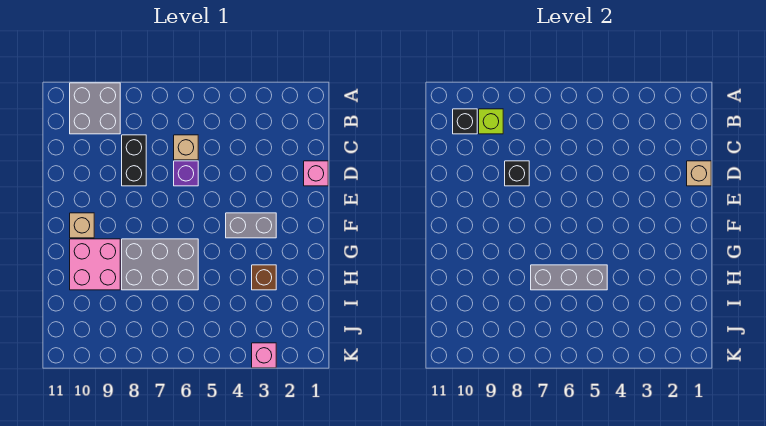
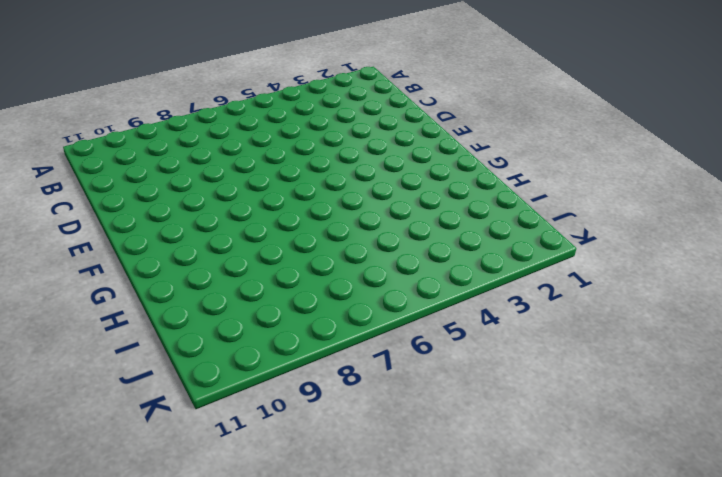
none -> grey brick A9:B10 level 1
none -> tan brick C6 level 1
none -> black brick C8:D8 level 1

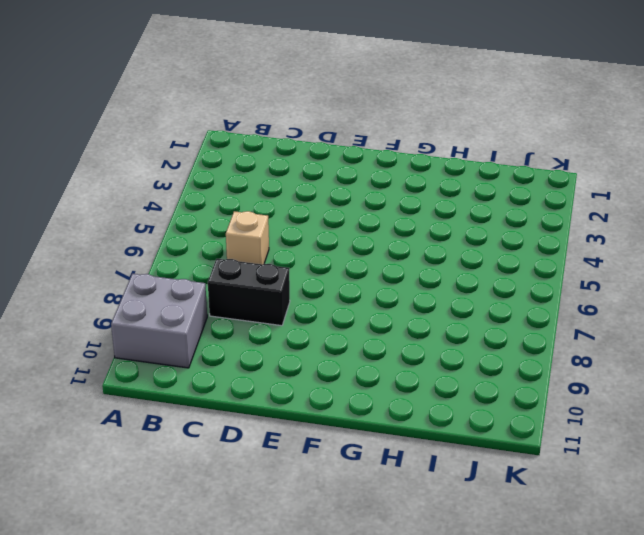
none -> pink brick D1 level 1
none -> purple brick D6 level 1
none -> grey brick F3:F4 level 1

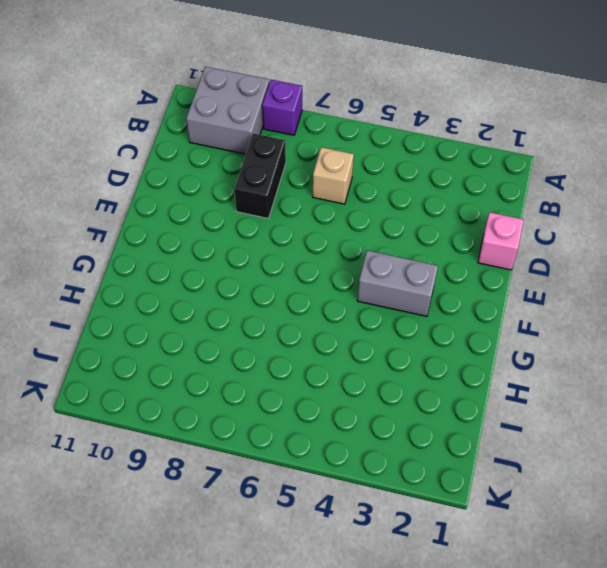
purple brick A8 level 1 -> purple brick D6 level 1
none -> tan brick F10 level 1
none -> grey brick G6:H8 level 1
none -> pink brick G9:H10 level 1

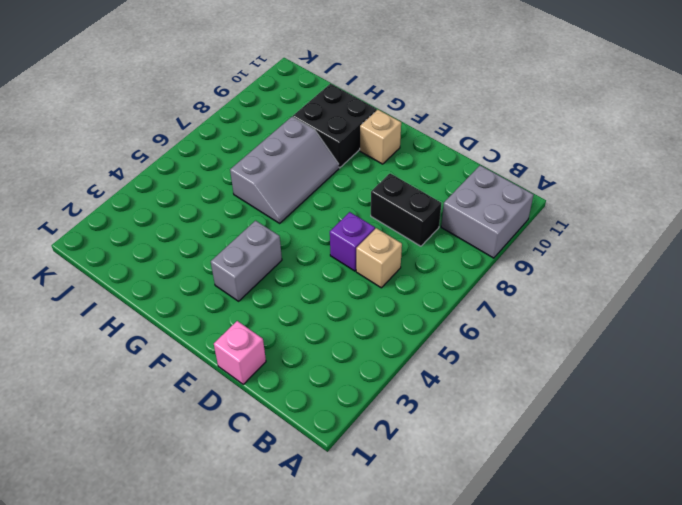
grey slope G6:H8 level 1 top H -> grey brick G6:H8 level 1
black brick G9:H10 level 1 -> pink brick G9:H10 level 1
none -> brown brick H3 level 1
none -> pink brick K3 level 1
none -> lime brick B9 level 2

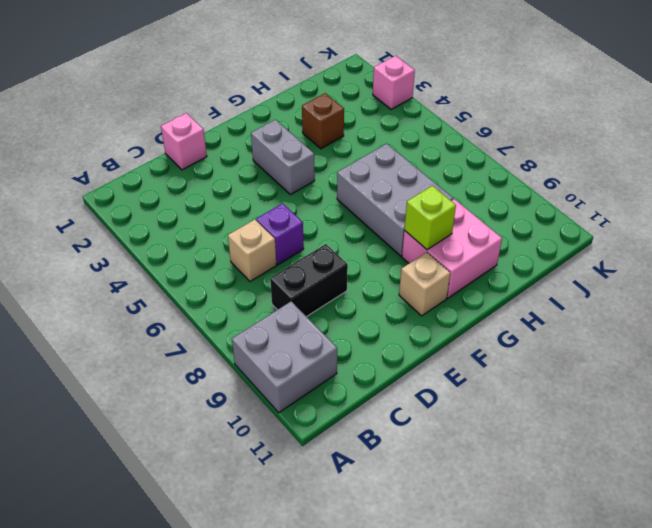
lime brick G9 level 2 -> lime brick B9 level 2
none -> black brick B10 level 2
none -> tan brick D1 level 2
none -> black brick D8 level 2

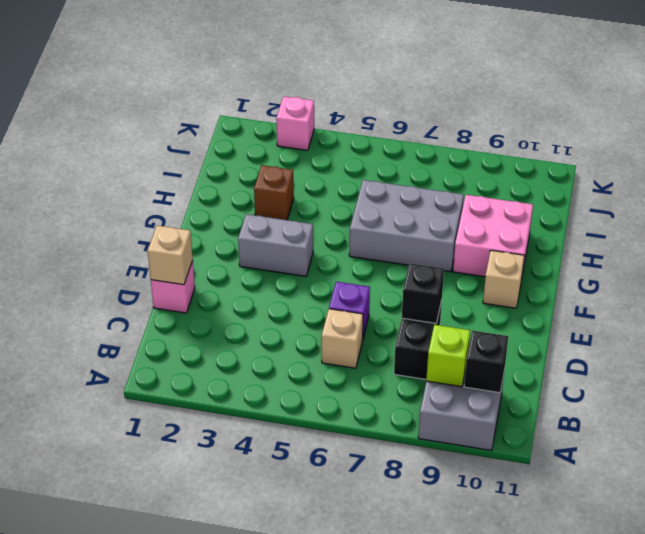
none -> grey brick H5:H7 level 2

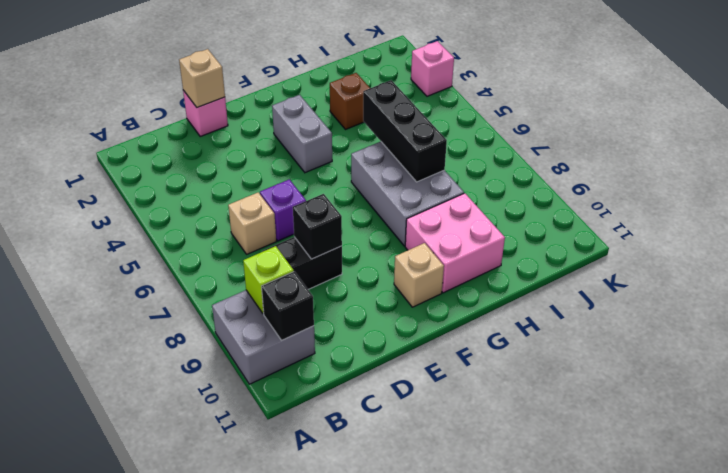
black brick H5:H7 level 2 -> grey brick H5:H7 level 2

